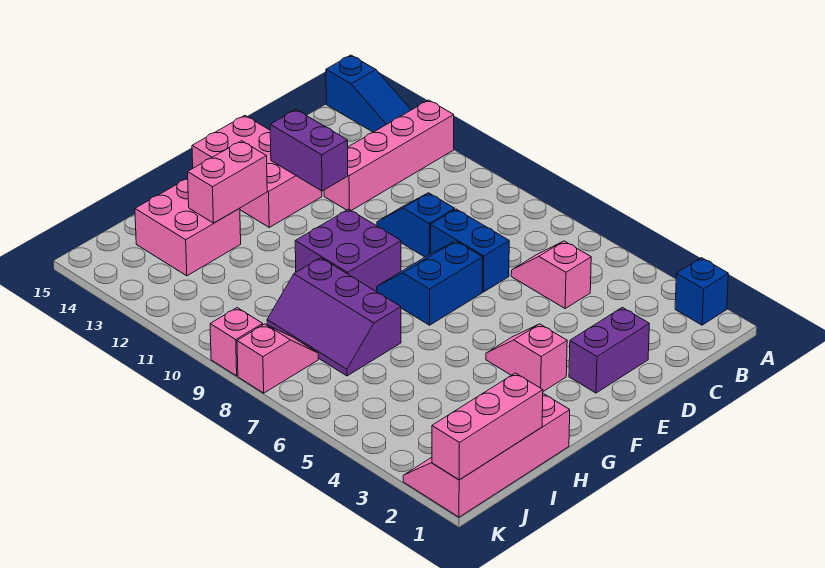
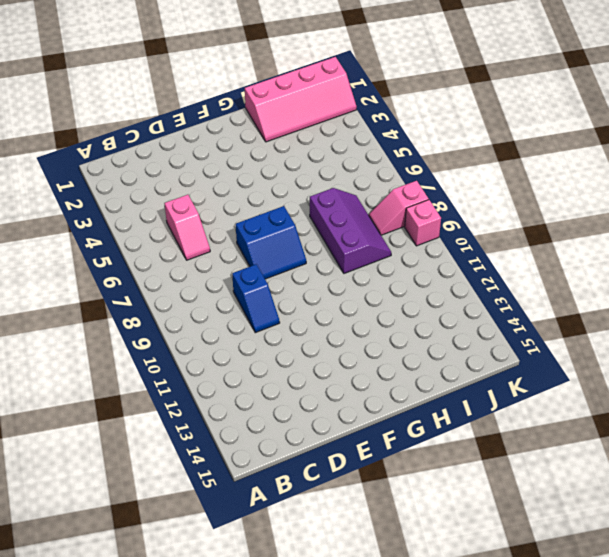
none -> blue brick A2 level 1
none -> pink brick A12:D12 level 1
none -> blue slope A13:A15 level 1 top 15

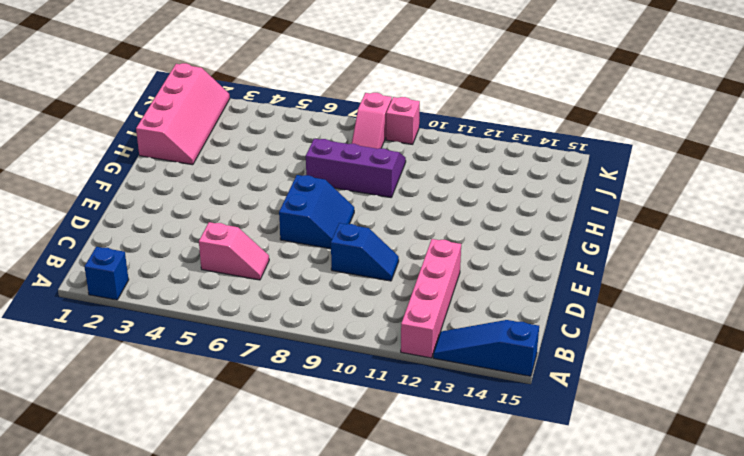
none -> purple brick D2:E2 level 1
none -> blue brick D7:D8 level 1
none -> pink brick E13:F15 level 1

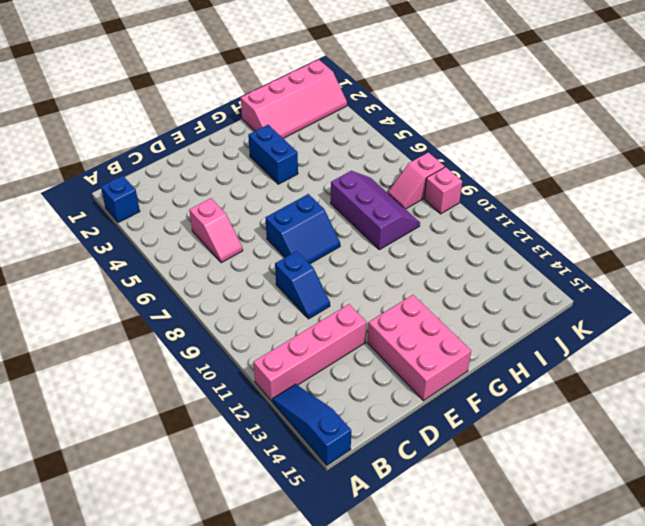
blue brick G3:G4 level 1 -> blue brick D7:D8 level 1
none -> purple brick D2:E2 level 1
none -> pink slope F3:F4 level 1 top 3
none -> purple brick F9:G10 level 1

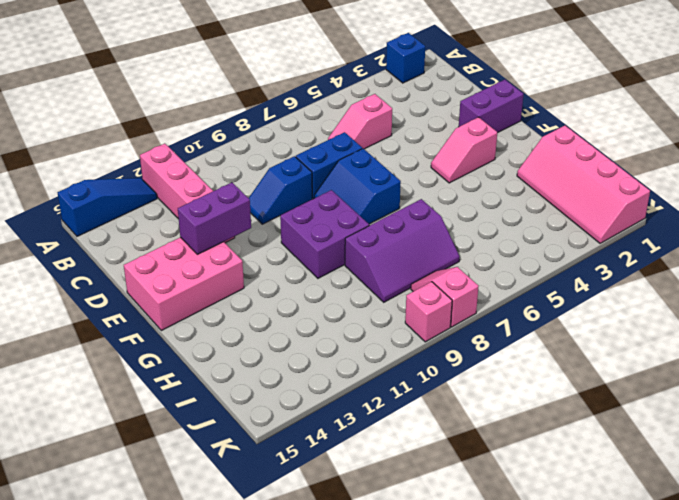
purple brick E1:E2 level 1 -> purple brick D2:E2 level 1
none -> pink brick H13:I14 level 1
none -> pink brick G13:H13 level 2
none -> pink brick I1:K1 level 2

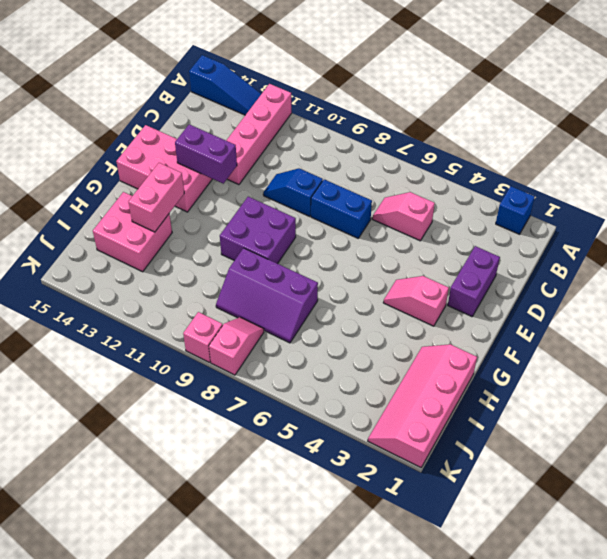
none -> blue slope E7:F8 level 1 top 7
none -> pink brick I1:K1 level 2

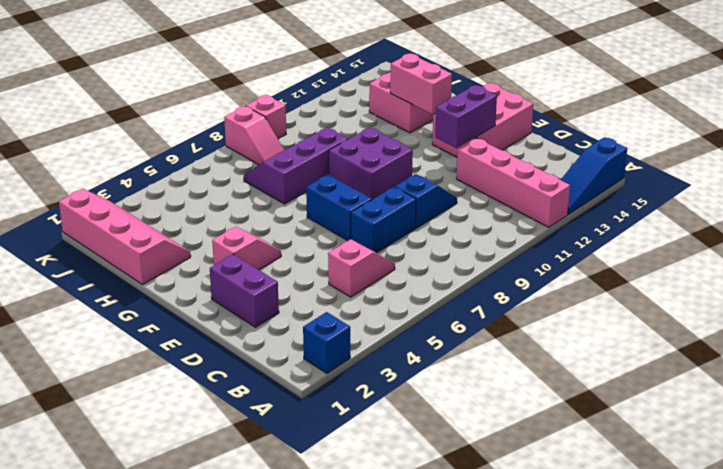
none -> pink brick I1:K1 level 2

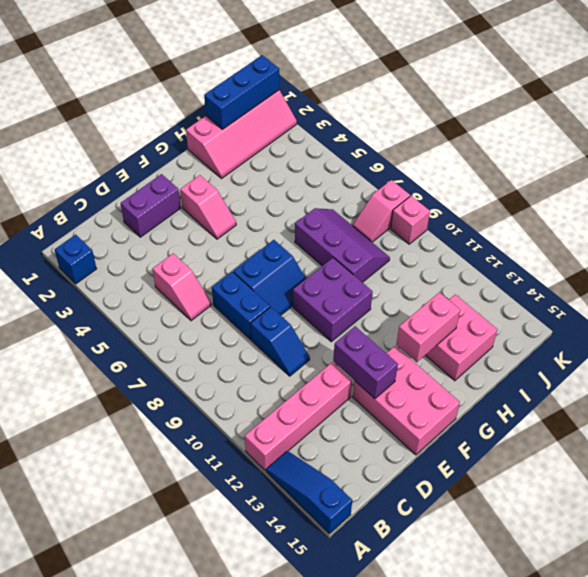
blue brick I1:K1 level 2 -> pink brick I1:K1 level 2

